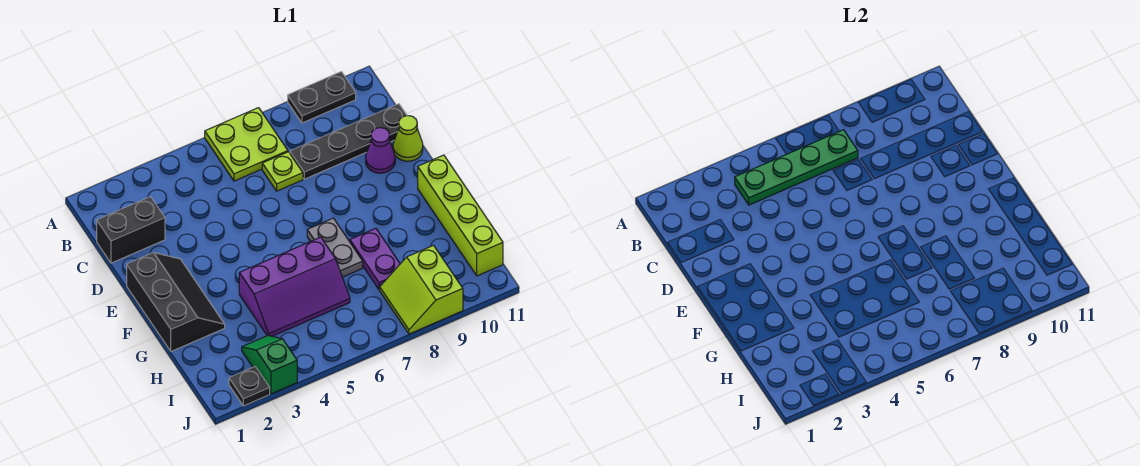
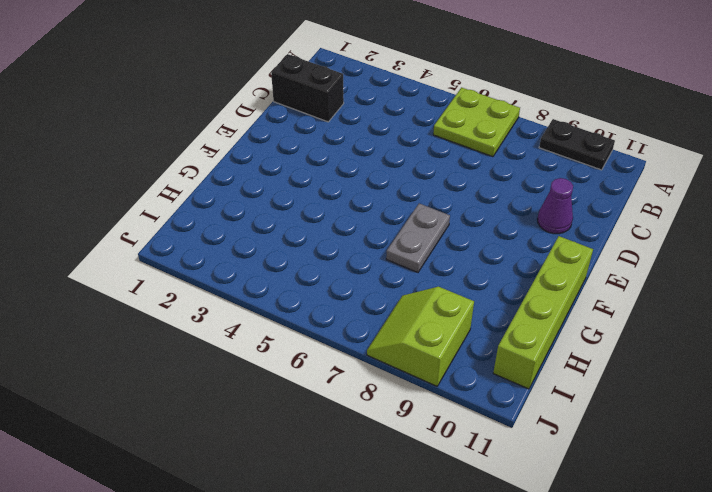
none -> lime plate C7 level 1
none -> black plate C8:C11 level 1
none -> lime cone D11 level 1

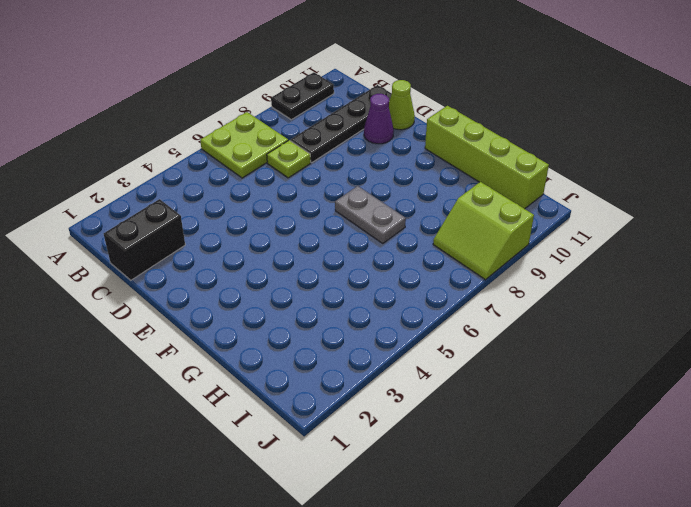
none -> black slope E1:G2 level 1 top 1
none -> purple slope G4:H6 level 1 top G
none -> purple plate G8:H8 level 1

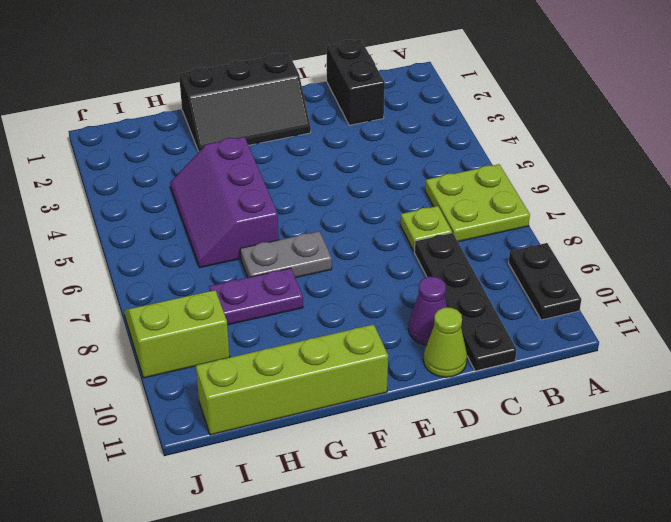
none -> green slope I3:J3 level 1 top J
none -> black plate J2 level 1
none -> green plate B4:B7 level 2

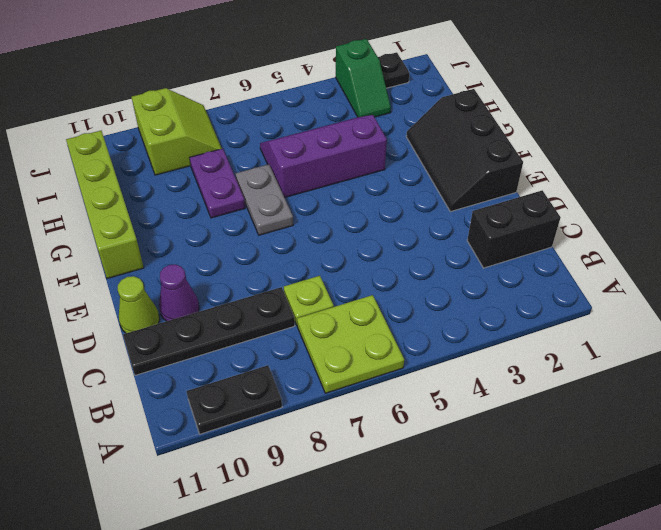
none -> green plate B4:B7 level 2

